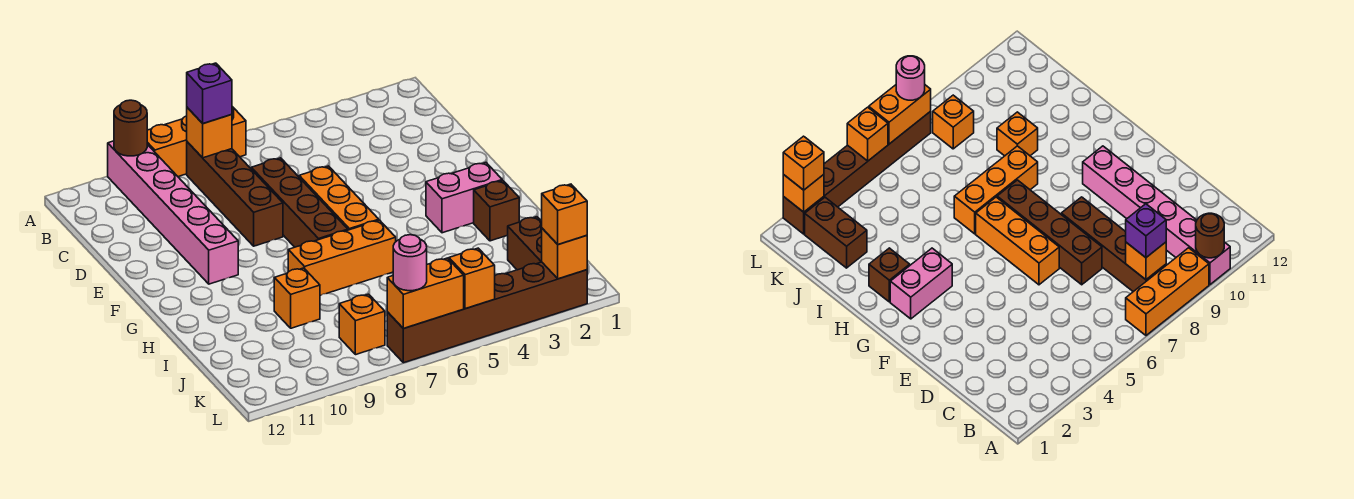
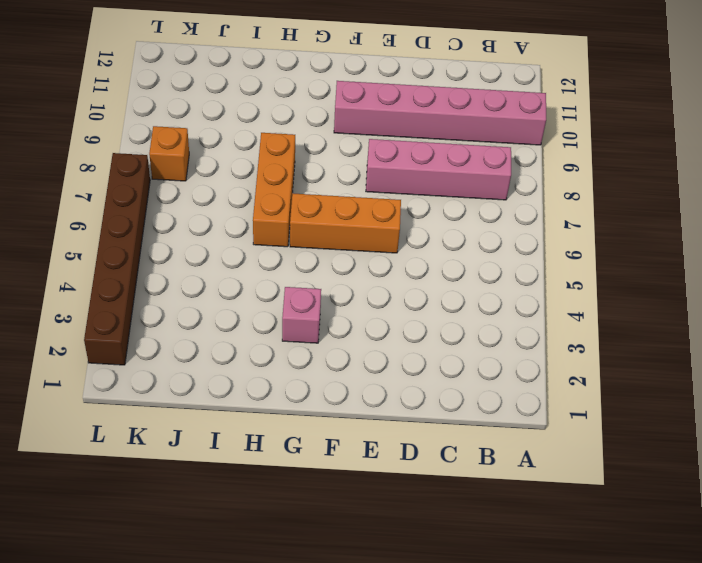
pink brick B8:E8 level 1 -> brown brick B8:E8 level 1
pink brick G3 level 1 -> pink brick G2:G3 level 1
none -> orange brick A7:A9 level 1
none -> brown brick D7:G7 level 1
none -> brown brick H2 level 1

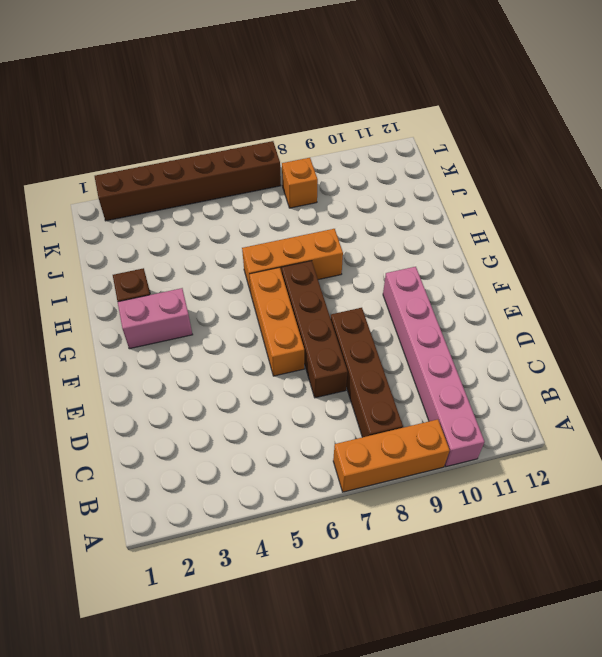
none -> orange brick I9 level 1
none -> brown brick J2:K2 level 1
none -> brown round brick A10 level 2

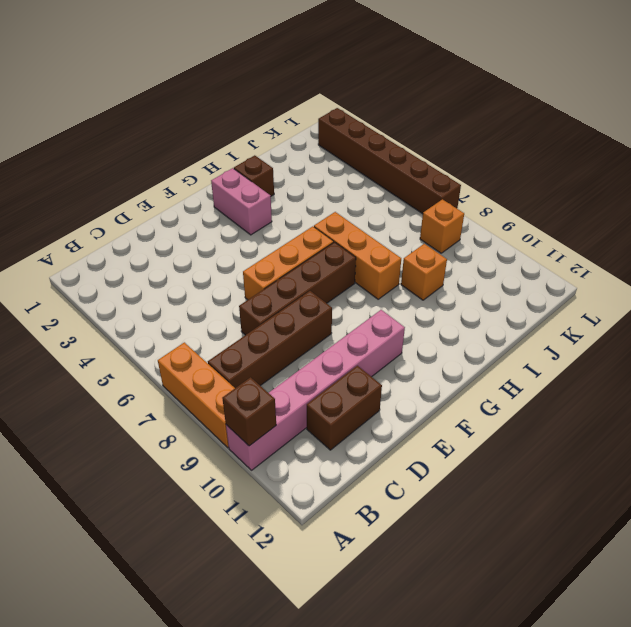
brown brick A10 level 2 -> brown round brick A10 level 2
brown brick C11:D11 level 1 -> brown brick J2:K2 level 1
none -> orange brick B8 level 2
none -> orange brick L2 level 2
none -> orange brick L5 level 2

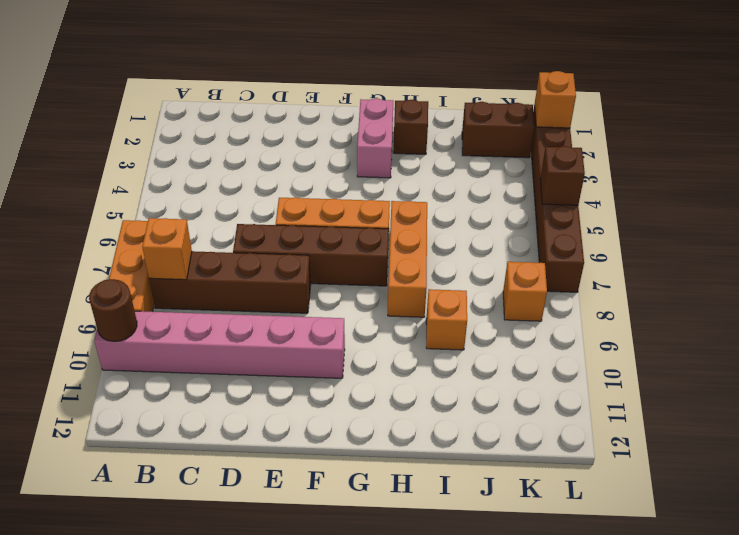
brown brick L5 level 2 -> orange brick L5 level 2
none -> orange brick L6:L7 level 2
none -> purple brick B8 level 3
none -> orange brick L2 level 3

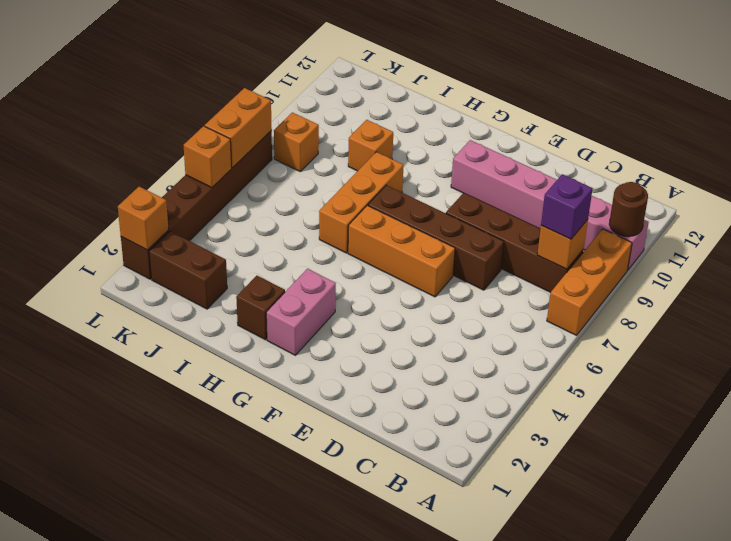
none -> orange brick L2 level 3
none -> pink round brick L7 level 3

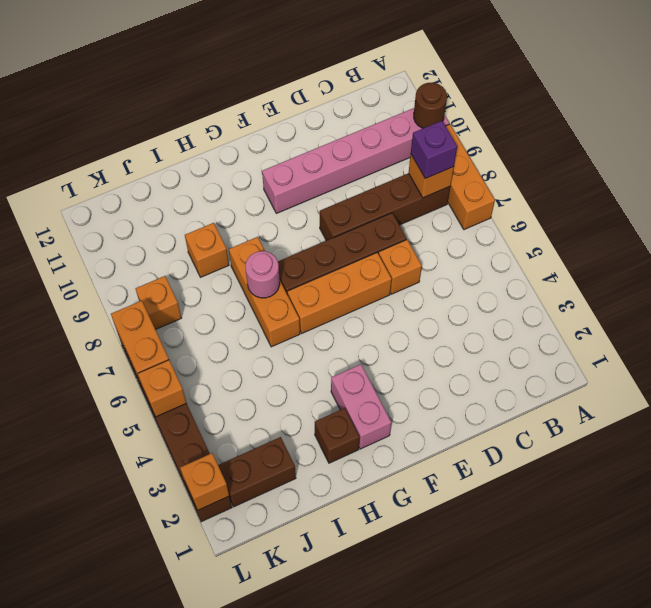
orange brick D6 level 1 -> orange brick L2 level 3
pink round brick H7 level 2 -> pink round brick L7 level 3

